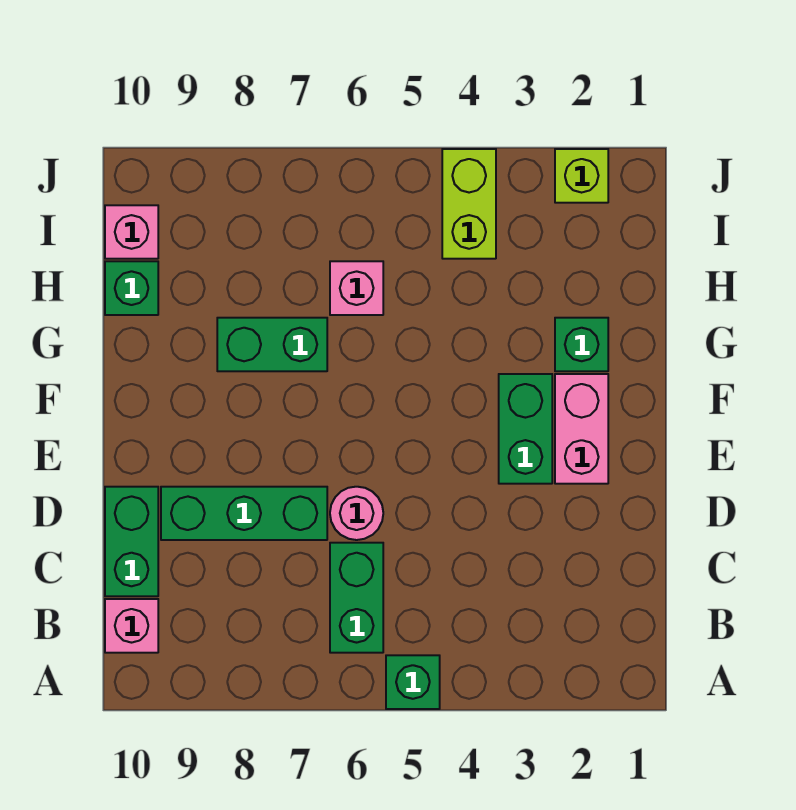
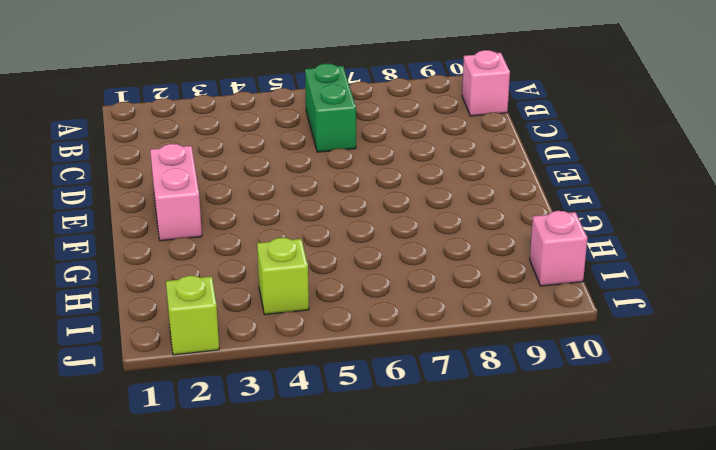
lime brick I4 level 1 -> lime brick I4:J4 level 1
none -> green brick A5 level 1
none -> green brick C10:D10 level 1
none -> pink round brick D6 level 1

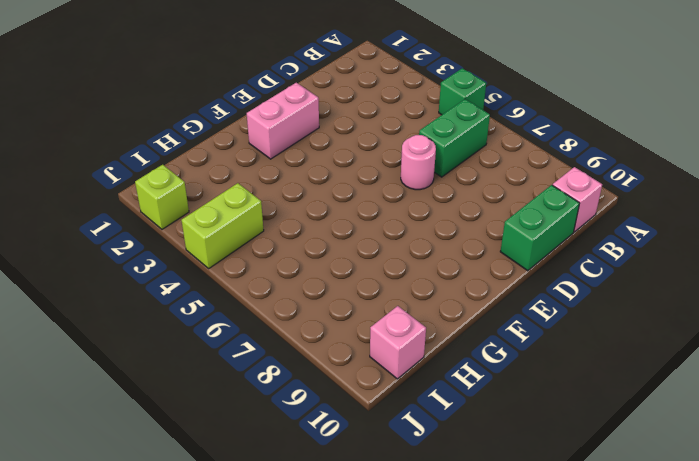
none -> green brick D7:D9 level 1
none -> green brick E3:F3 level 1
none -> green brick G2 level 1

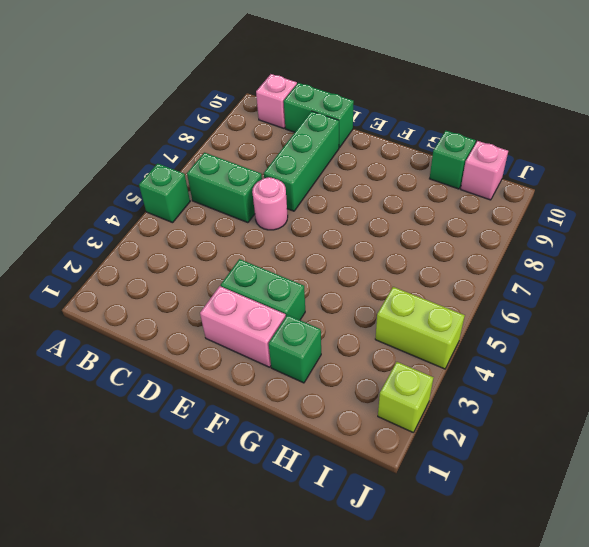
none -> green brick G7:G8 level 1
none -> pink brick H6 level 1

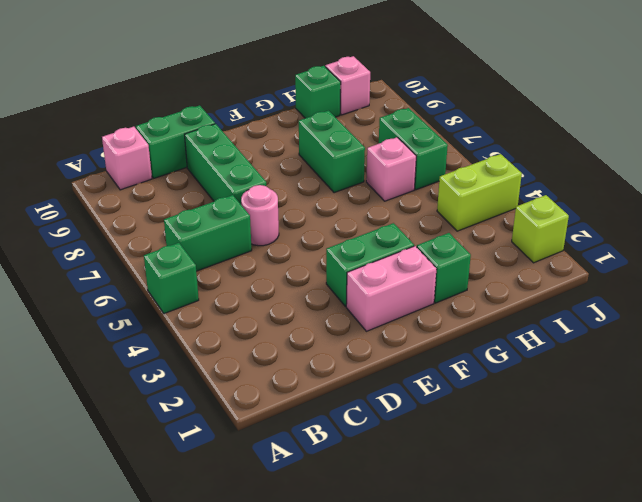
green brick I6:I7 level 1 -> none

